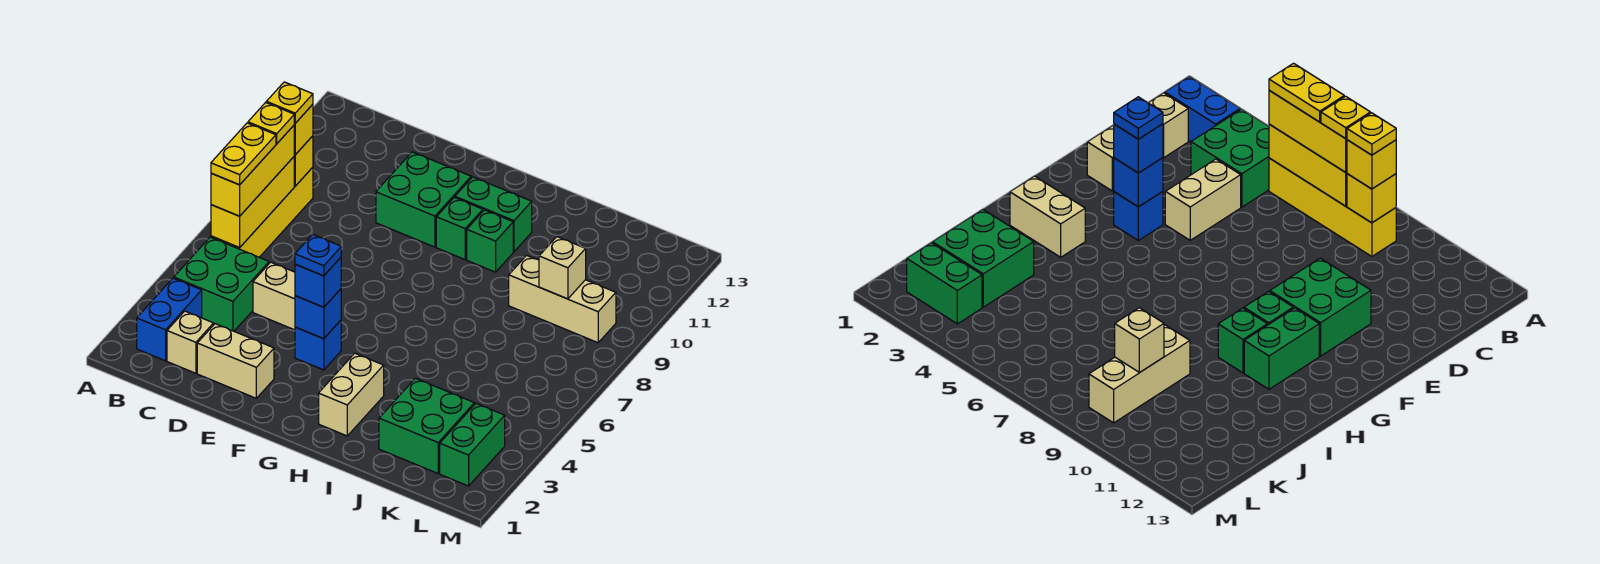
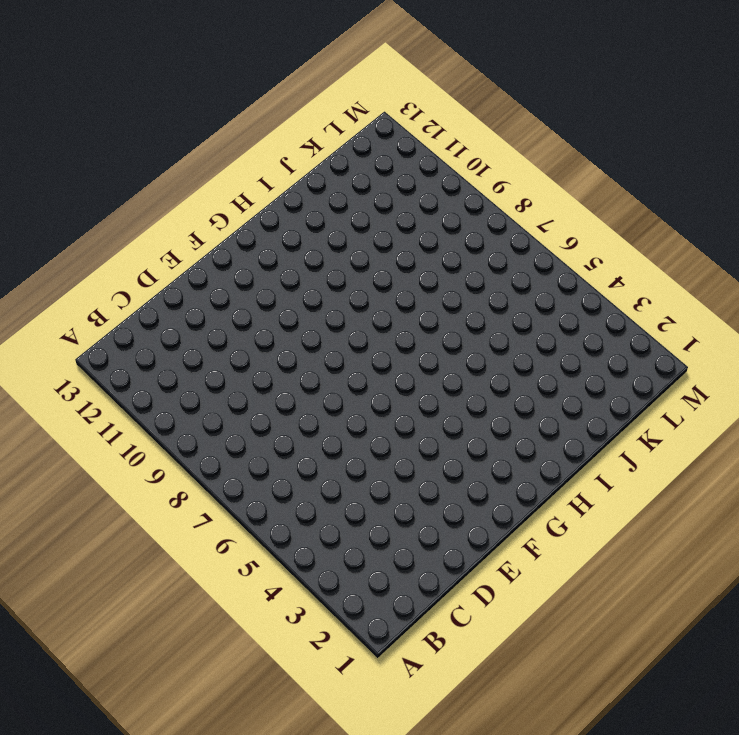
none -> blue brick B2:B3 level 1
none -> green brick B4:C5 level 1
none -> yellow brick B6:B9 level 1

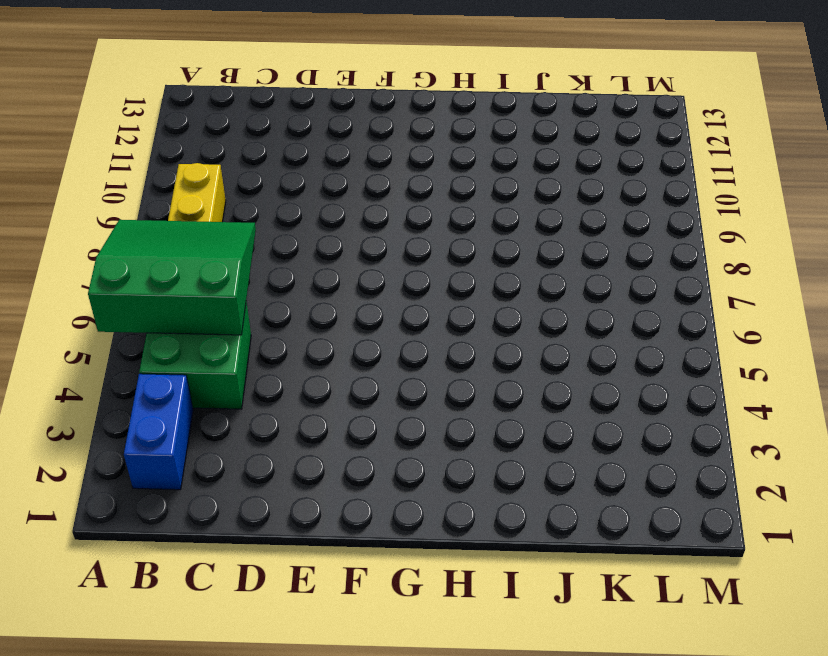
green slope A5:C7 level 2 top 5 -> yellow brick B6:B8 level 2
none -> tan brick C2 level 1
none -> tan brick D2:E2 level 1
none -> tan brick D5:E5 level 1

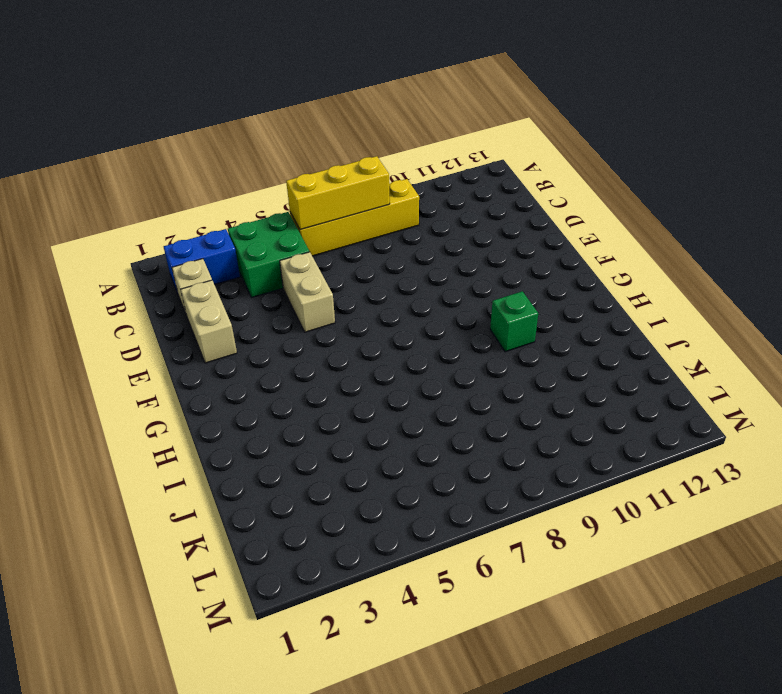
none -> green brick E10:F11 level 1
none -> blue brick F4 level 1
none -> green brick G10 level 1

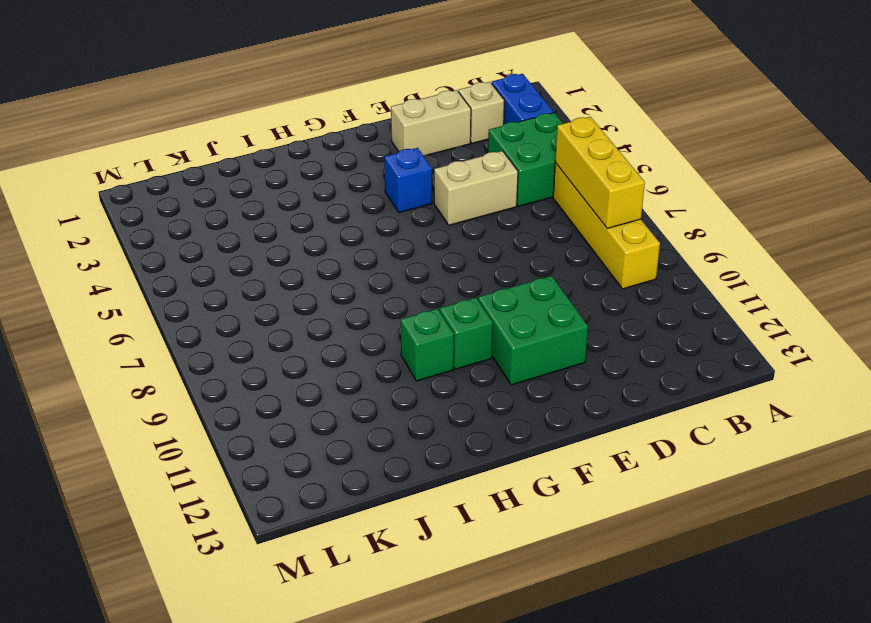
none -> green brick G11:H11 level 1
none -> tan brick H2:H3 level 1
none -> green brick J2:K3 level 1

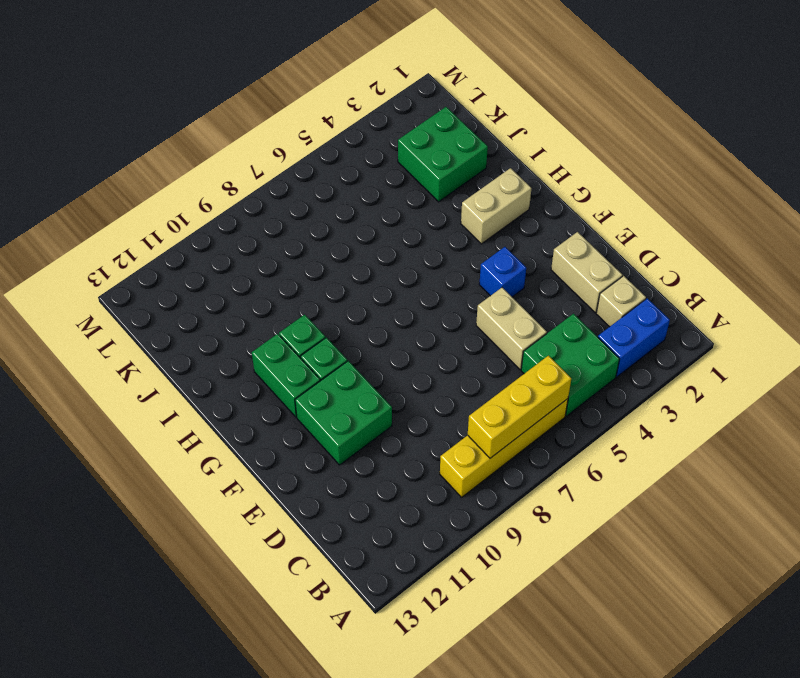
none -> tan brick J9:L9 level 1
none -> green brick L2:L3 level 1
none -> yellow brick B9 level 2

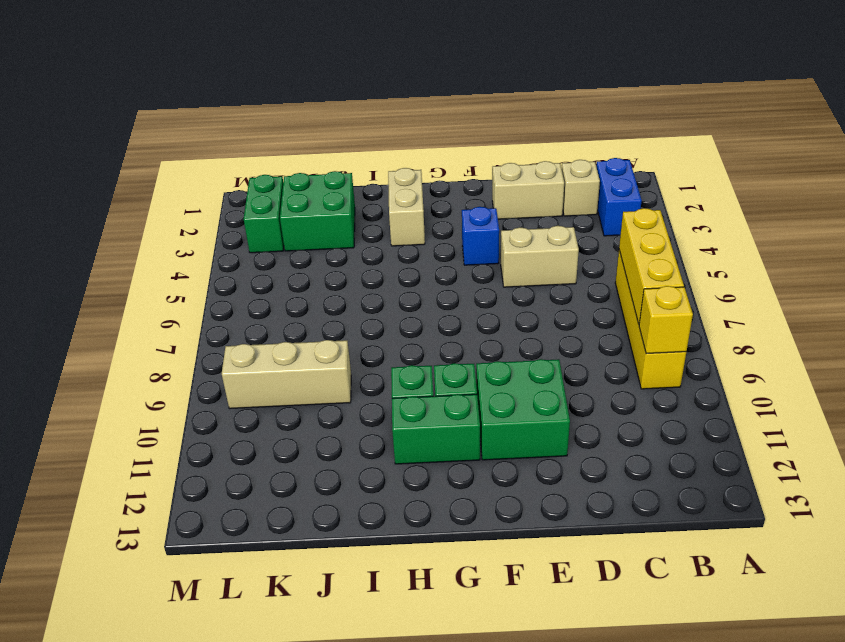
none -> green brick B4:C5 level 1
none -> blue brick F4 level 2
none -> tan brick K9 level 2

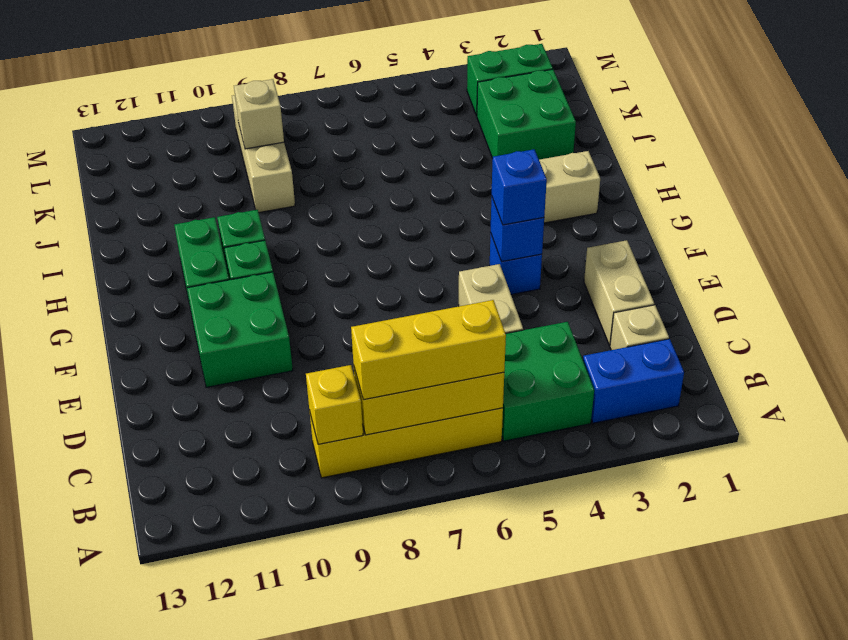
none -> yellow brick B9 level 3
none -> yellow plate B6:B7 level 4
none -> yellow plate B8 level 4

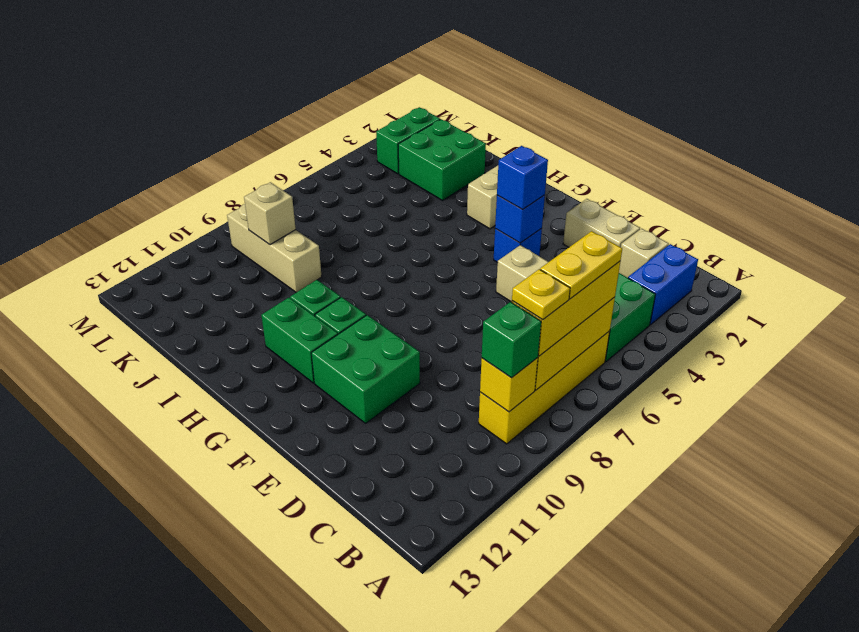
green brick B9 level 3 -> yellow brick B9 level 3
none -> yellow plate B9 level 4
none -> blue plate F4 level 4

